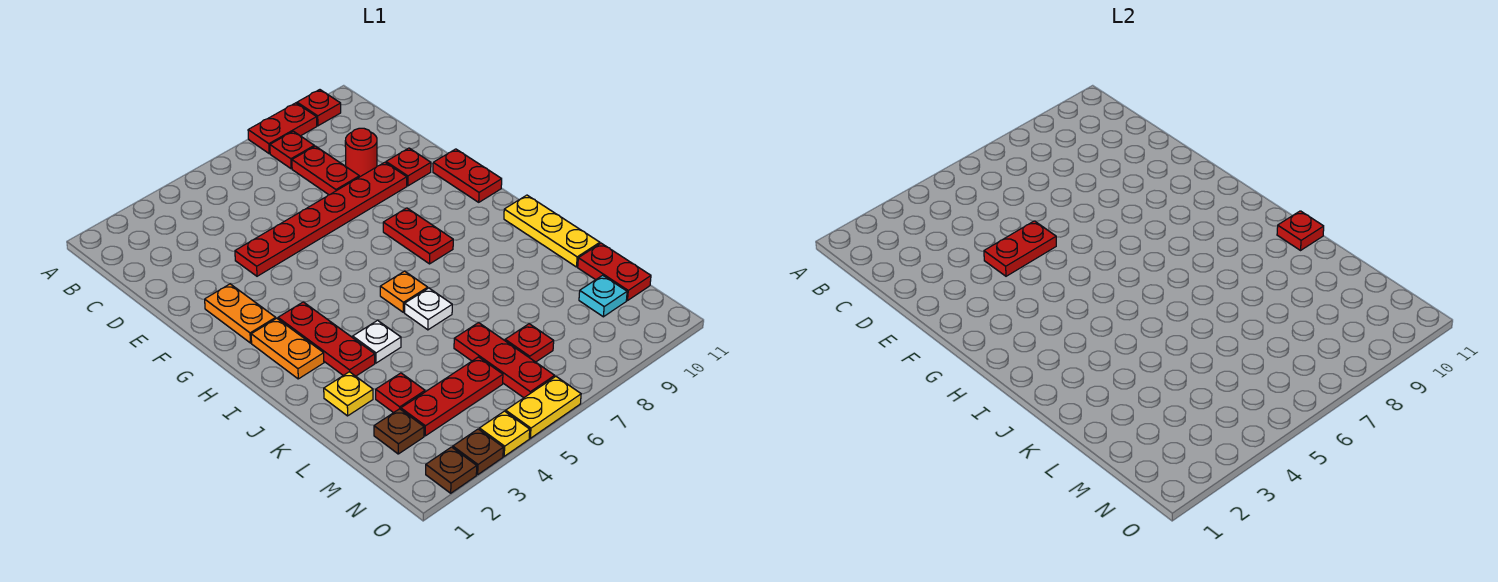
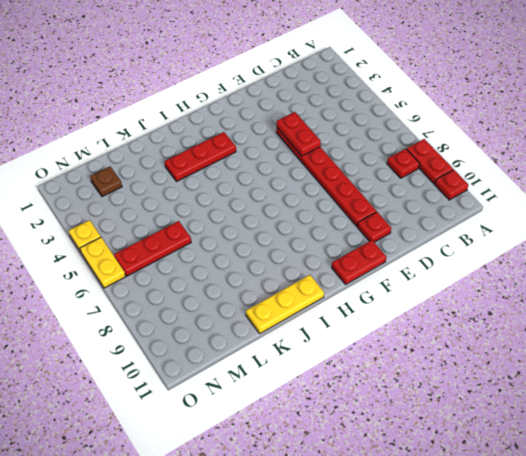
none -> red plate C8:D8 level 1
none -> red round brick D9 level 1
none -> orange plate F2:G2 level 1
none -> red plate G8:H8 level 1

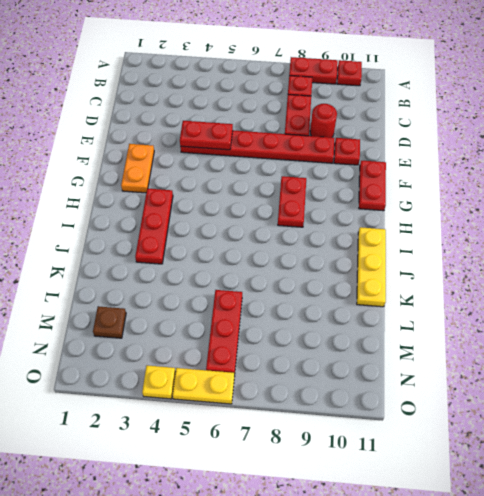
none -> orange plate H2:I2 level 1
none -> orange plate I6 level 1
none -> white plate J4 level 1
none -> white plate J6 level 1

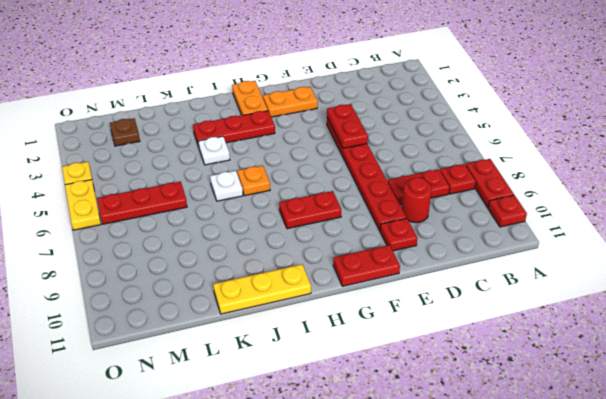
orange plate H1:H2 level 1 -> orange plate H2:I2 level 1
none -> yellow plate K2 level 1
none -> red plate L3 level 1
none -> red plate L11:M11 level 1
none -> red plate M3:M5 level 1

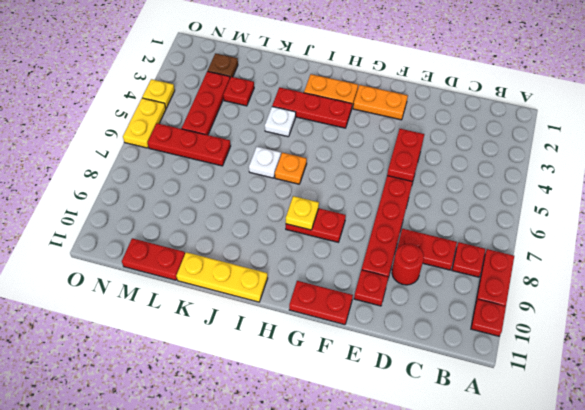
yellow plate H8 level 2 -> yellow plate K2 level 1
none -> red plate M7 level 1
none -> cyan plate M10 level 1
none -> brown plate O2 level 1
none -> brown plate O3 level 1

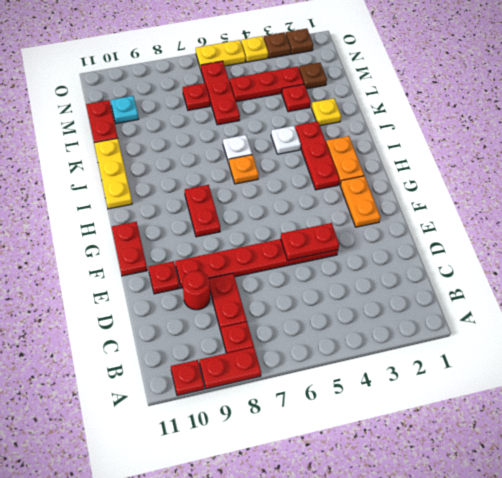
none -> red plate J11 level 2

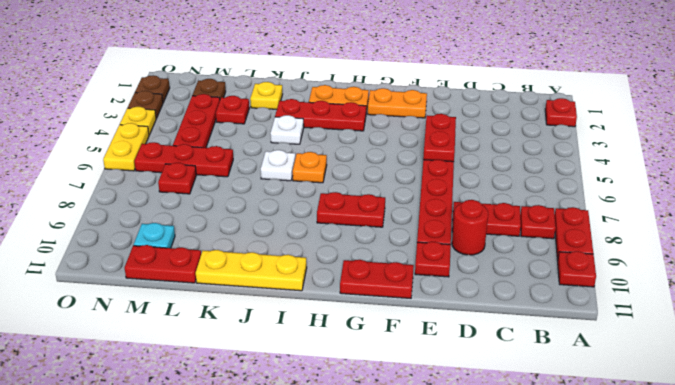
red plate A2 level 1 -> red plate J11 level 2

